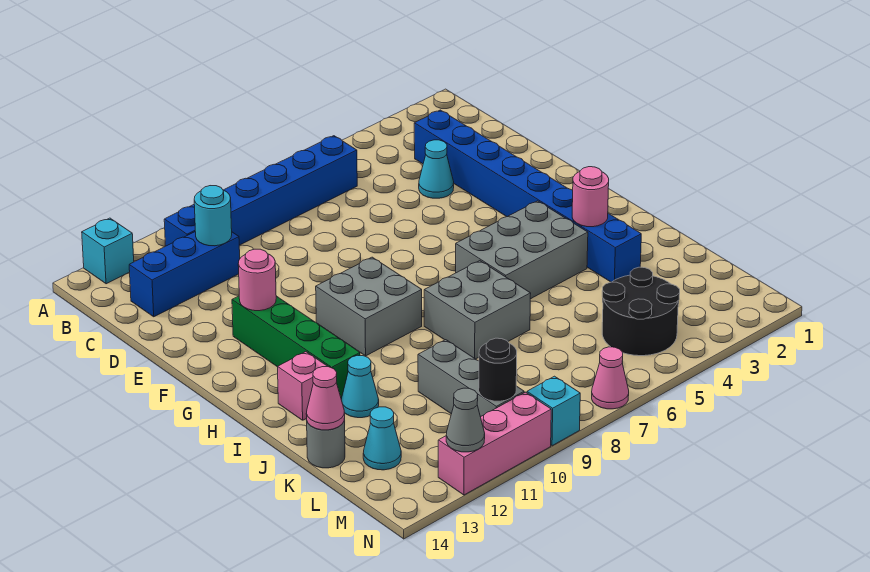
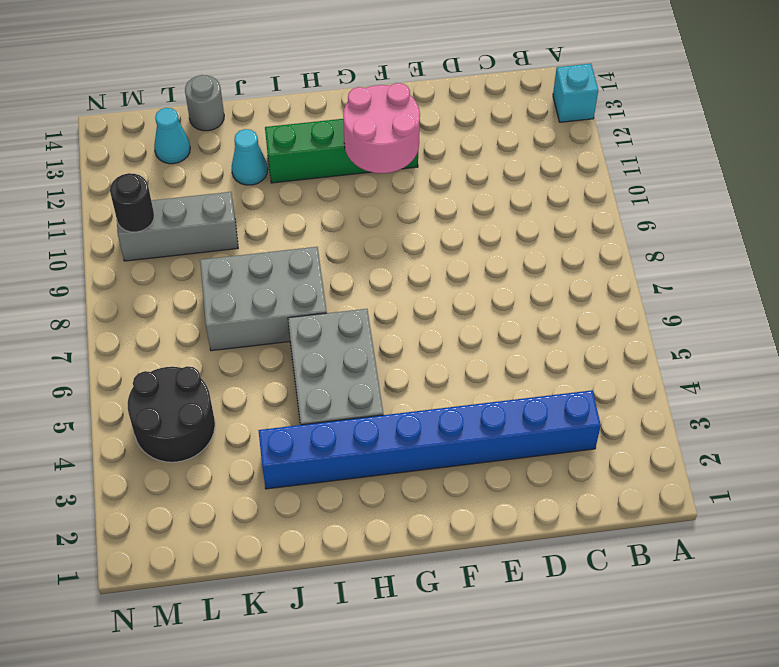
pink round brick F11:G12 level 2 -> pink round brick F12 level 2
grey brick I7:K8 level 1 -> grey brick I7:J8 level 1
none -> blue brick B6:B11 level 1
none -> blue brick C11:C13 level 1
none -> cyan cone D4 level 1

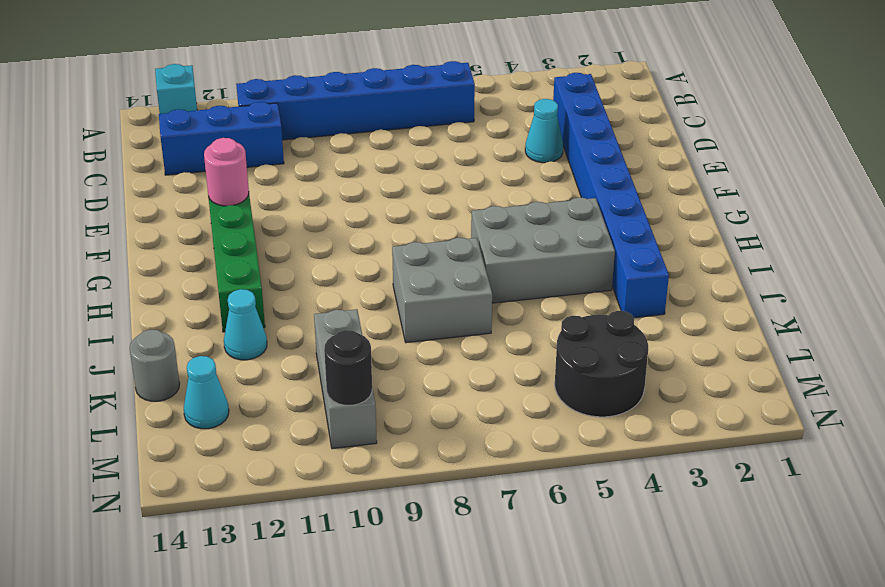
none -> grey brick G9:H10 level 1
none -> pink brick I13 level 1
none -> pink cone N7 level 1

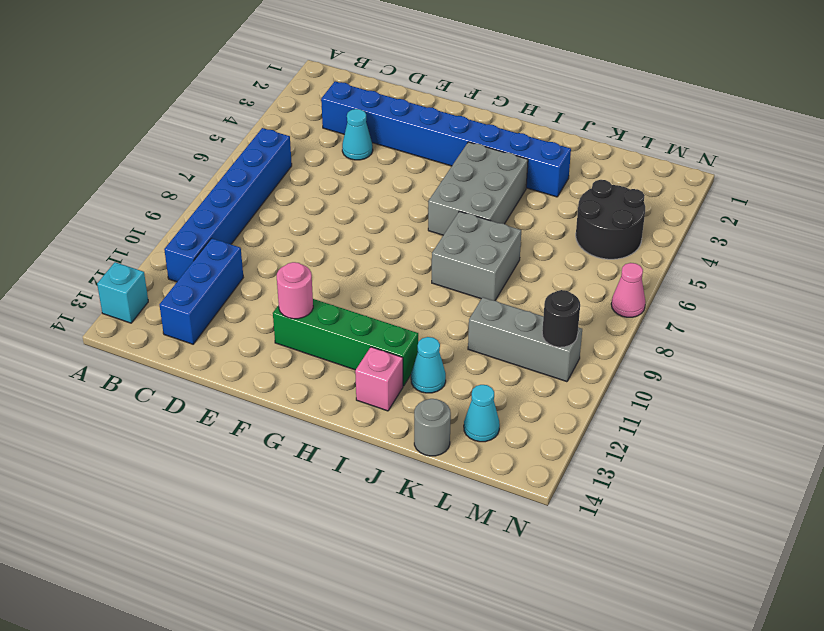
none -> grey brick G9:H10 level 1
none -> cyan brick N9 level 1
none -> pink brick N10:N12 level 1

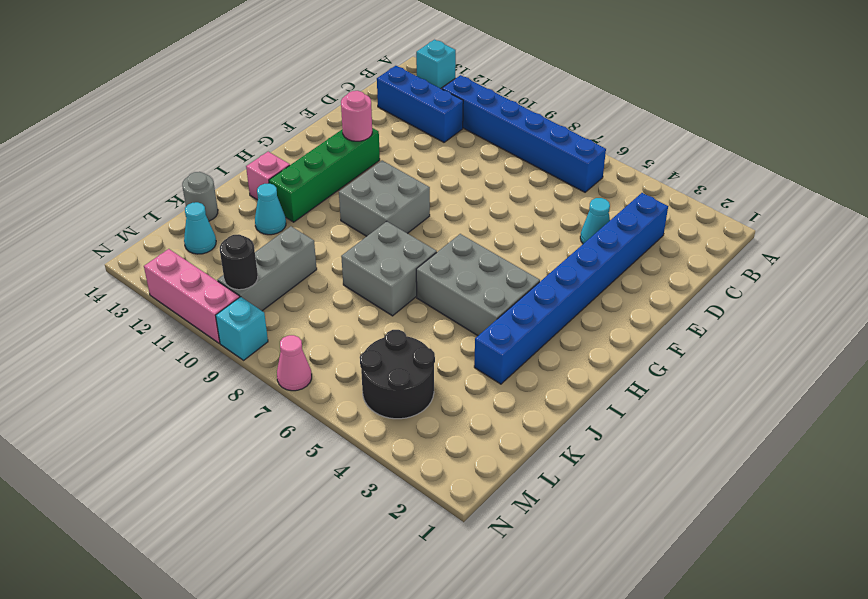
none -> cyan round brick C11 level 2
none -> pink round brick I3 level 2
none -> pink cone K14 level 2

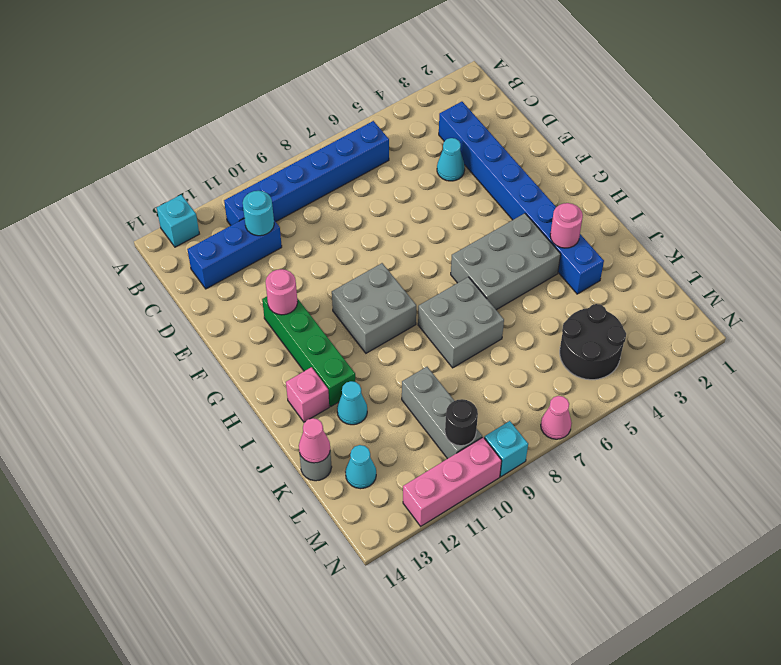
none -> grey cone N12 level 2

